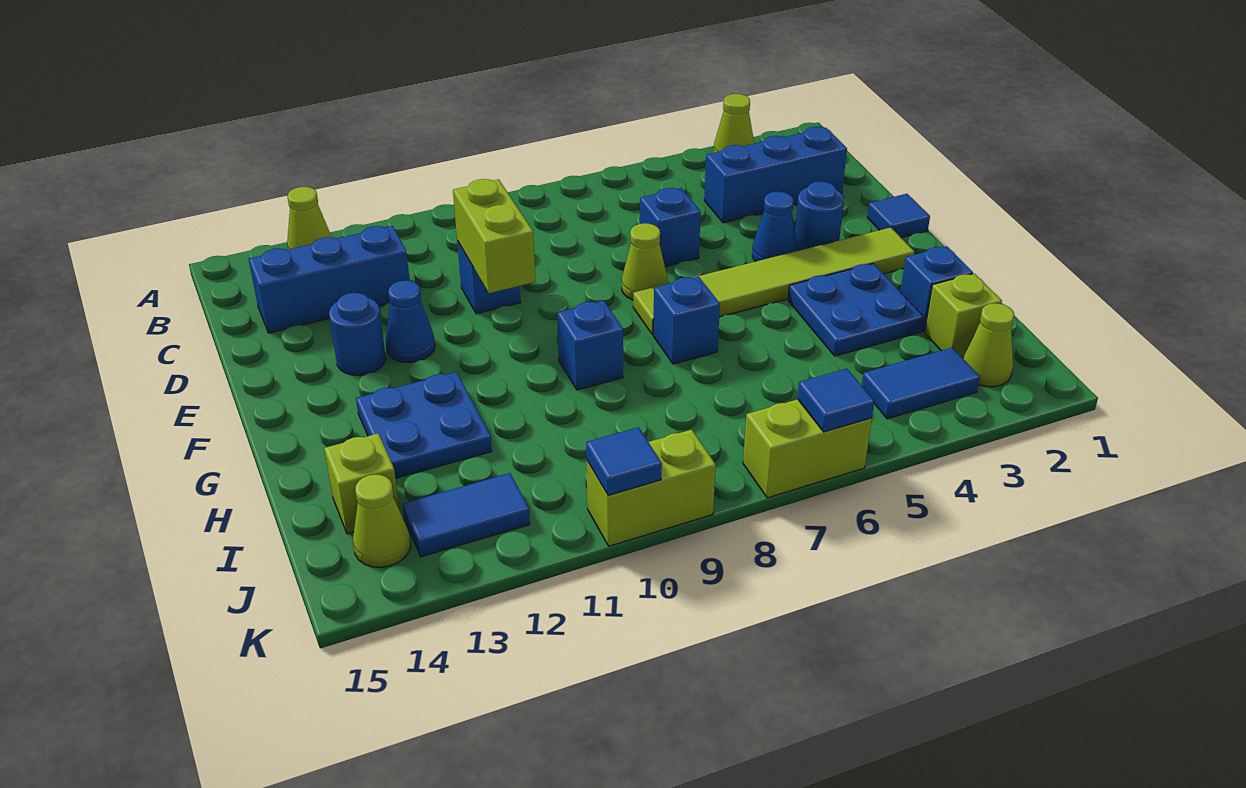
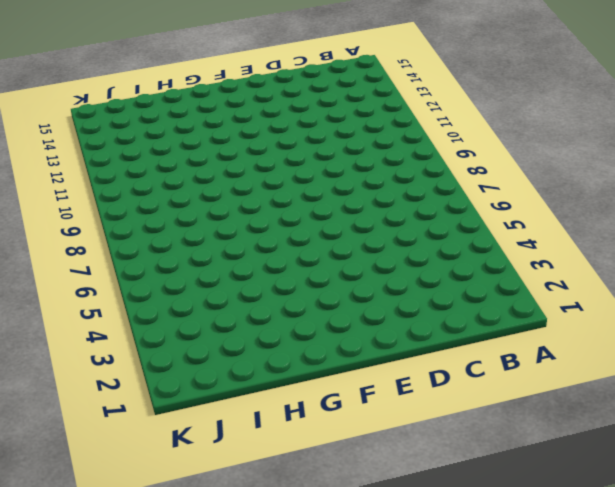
none -> lime cone A3 level 1
none -> lime cone A13 level 1
none -> blue brick C2:C4 level 1

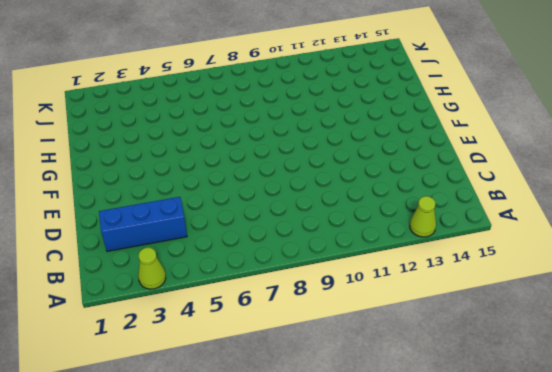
none -> blue brick C12:C14 level 1
none -> blue brick D6 level 1
none -> blue brick D10 level 1

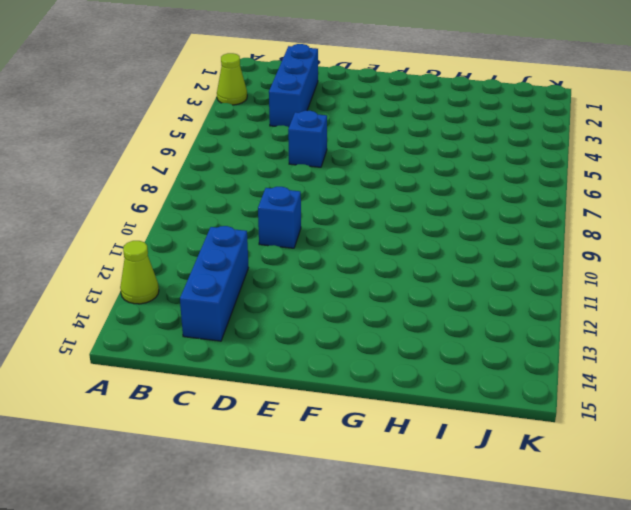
none -> blue tile E1 level 1
none -> blue round brick E3 level 1
none -> blue cone E4 level 1

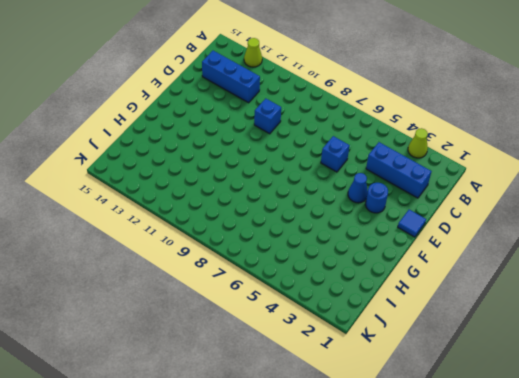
none -> lime cone E7 level 1
none -> blue cone E12 level 1
none -> blue round brick E13 level 1

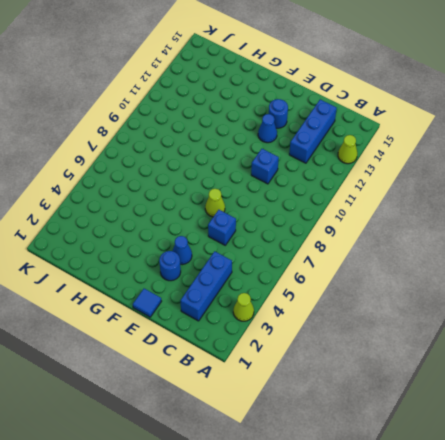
none -> lime tile F2:F7 level 1
none -> blue plate G3:H4 level 1
none -> blue brick G7 level 1

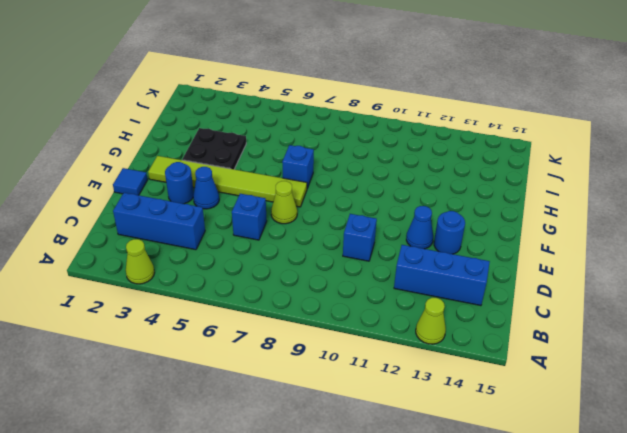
black plate G3:H4 level 1 -> blue plate G3:H4 level 1
none -> blue brick G9 level 1
none -> blue plate G12:H13 level 1
none -> blue brick H2 level 1

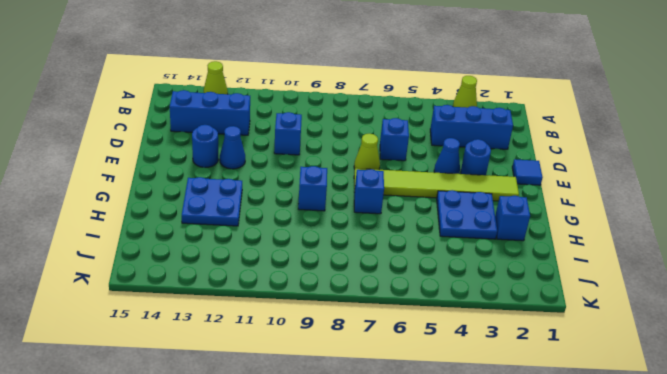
none -> lime brick I2 level 1
none -> lime brick I14 level 1
none -> lime cone J2 level 1

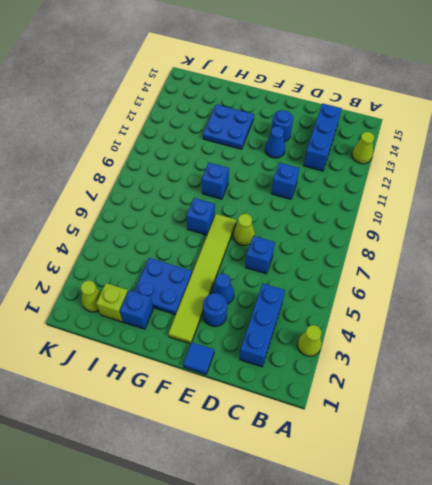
none -> lime brick I14 level 1
none -> blue tile J3:J4 level 1
none -> blue tile J12:J13 level 1

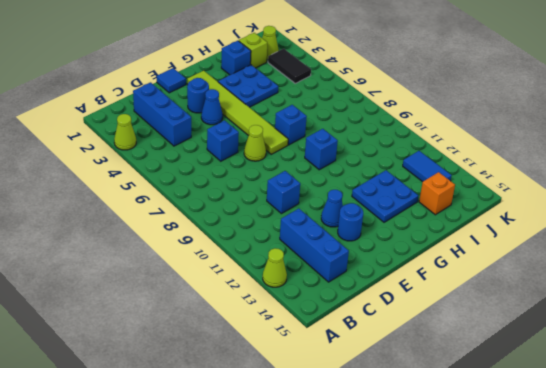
orange brick I14 level 1 -> lime brick I14 level 1
black tile J3:J4 level 1 -> blue tile J3:J4 level 1
none -> lime cone J14 level 1
none -> lime brick K6:K7 level 1
none -> lime brick K9:K10 level 1

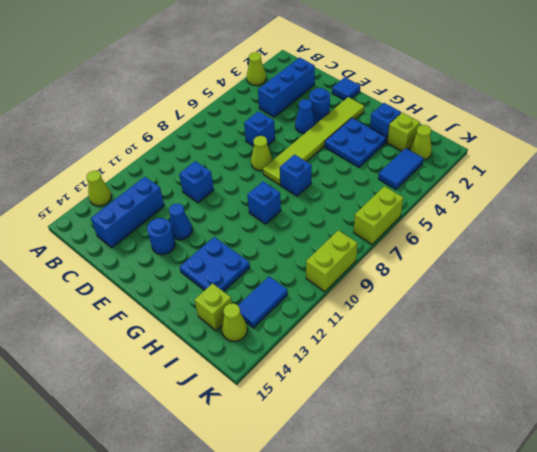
none -> lime brick D10:E10 level 2
none -> blue tile K6 level 2
none -> blue tile K10 level 2

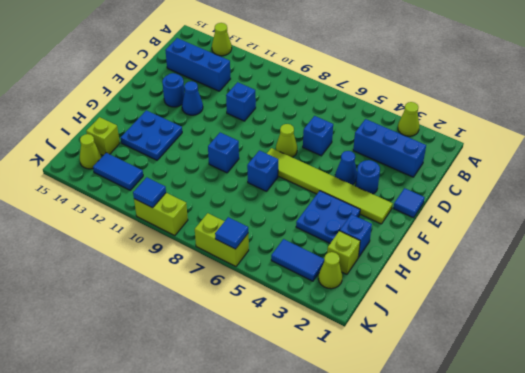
none -> lime brick D10:E10 level 2

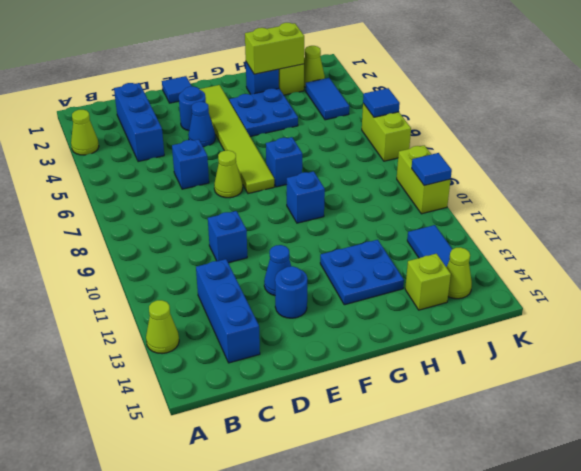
lime brick H2:I2 level 2 -> lime brick D10:E10 level 2

